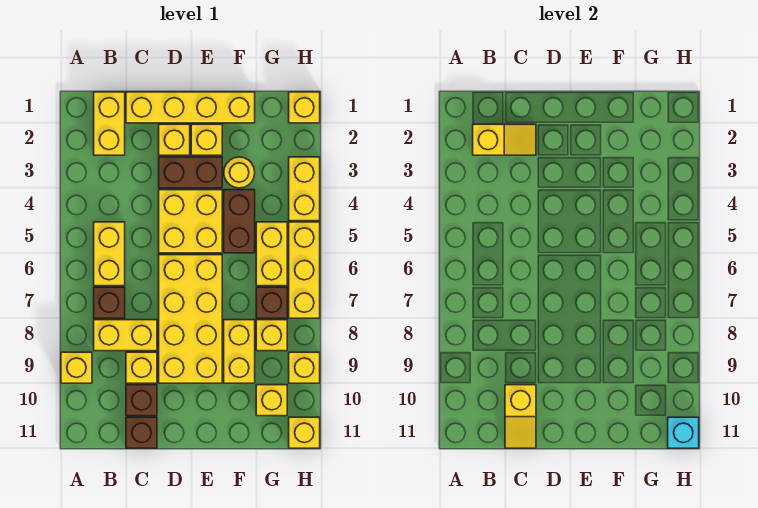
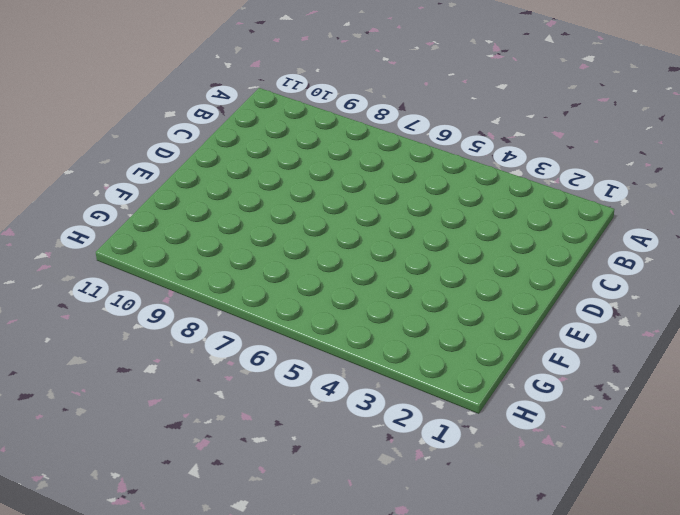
none -> yellow brick A9 level 1
none -> yellow brick B1:B2 level 1
none -> yellow brick B5:B6 level 1

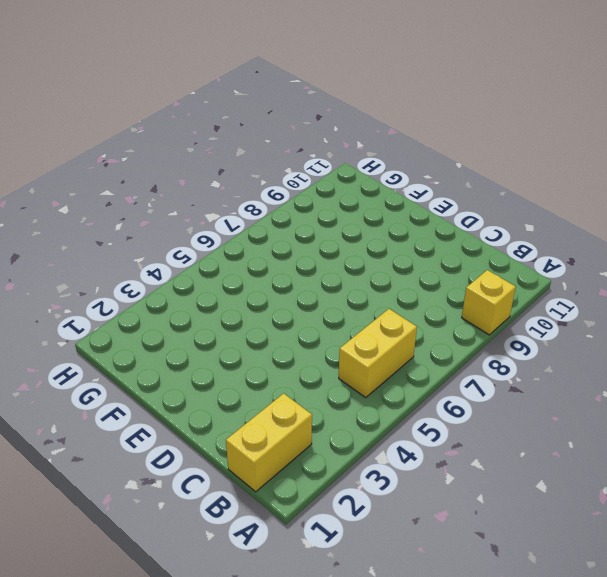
none -> brown brick B7 level 1
none -> yellow brick B8:C8 level 1
none -> yellow brick C1:F1 level 1

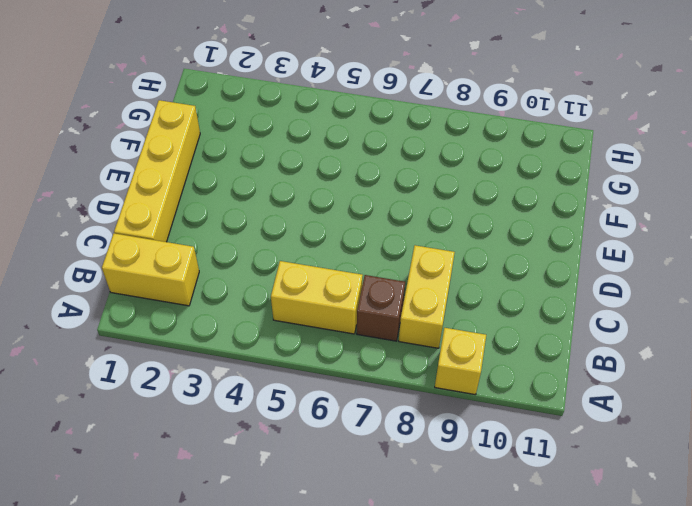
none -> yellow brick C9 level 1
none -> brown brick C10 level 1
none -> brown brick C11 level 1

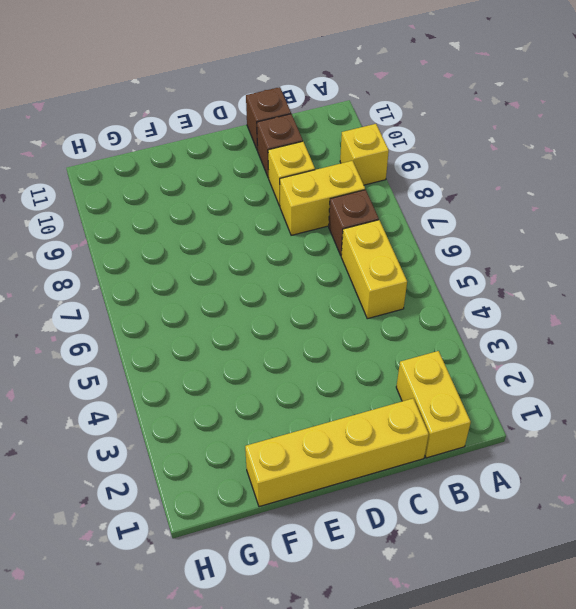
none -> yellow brick D2 level 1
none -> brown brick D3:E3 level 1
none -> yellow brick D4:E5 level 1

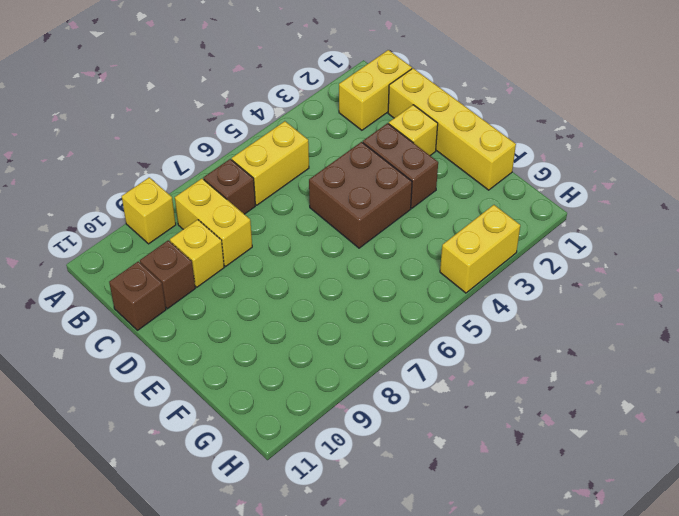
brown brick D4:E5 level 1 -> yellow brick D4:E5 level 1
none -> yellow brick D6:E9 level 1
none -> yellow brick E2 level 1
none -> yellow round brick F3 level 1

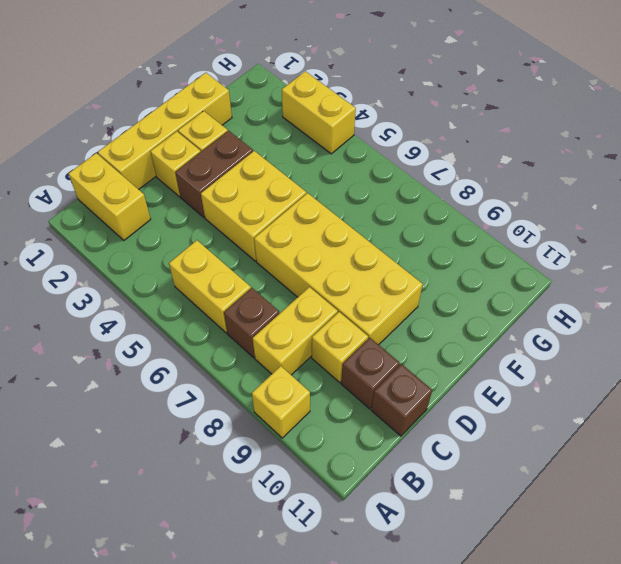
none -> yellow round brick F3 level 1
none -> brown brick F4:F5 level 1
none -> yellow brick F8:F9 level 1

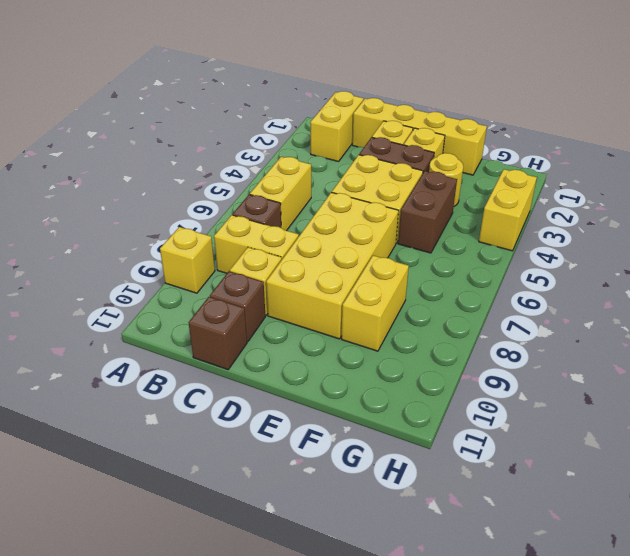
none -> yellow brick G5:G6 level 1
none -> brown brick G7 level 1
none -> yellow brick G8 level 1

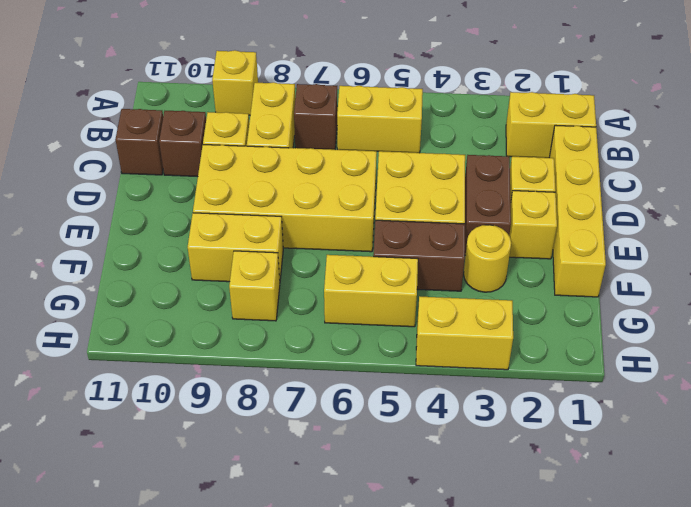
none -> brown brick G7 level 1
none -> yellow brick G10 level 1
none -> yellow brick H1 level 1

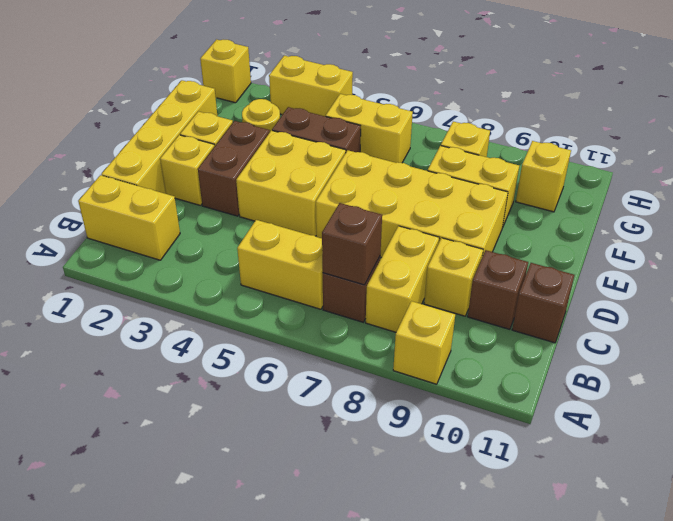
brown brick B7 level 2 -> brown brick G7 level 1
none -> yellow brick H5:H7 level 1
none -> yellow brick H9 level 1
none -> yellow brick H11 level 1

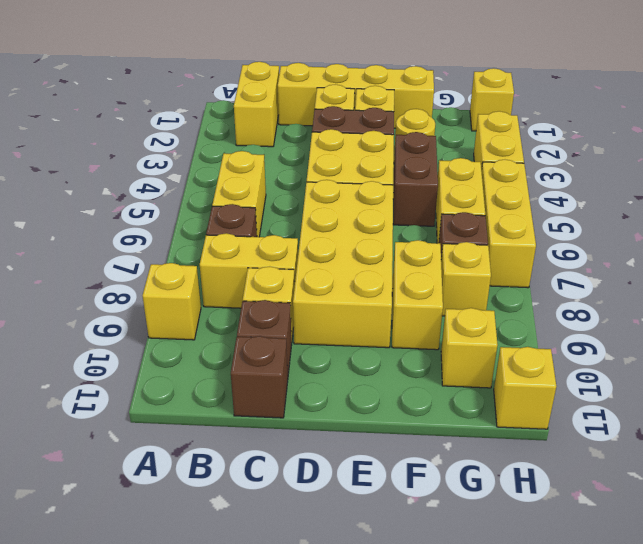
none -> yellow brick H9 level 1
none -> yellow slope B2:C2 level 2 top B
none -> yellow slope C10:C11 level 2 top 10

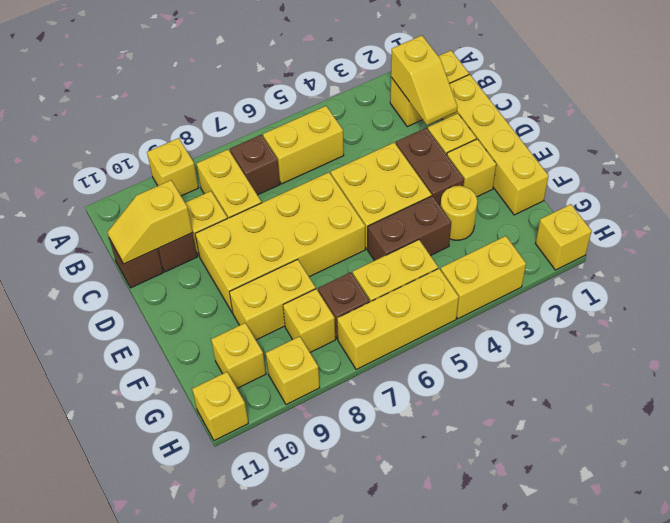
none -> cyan brick H11 level 2

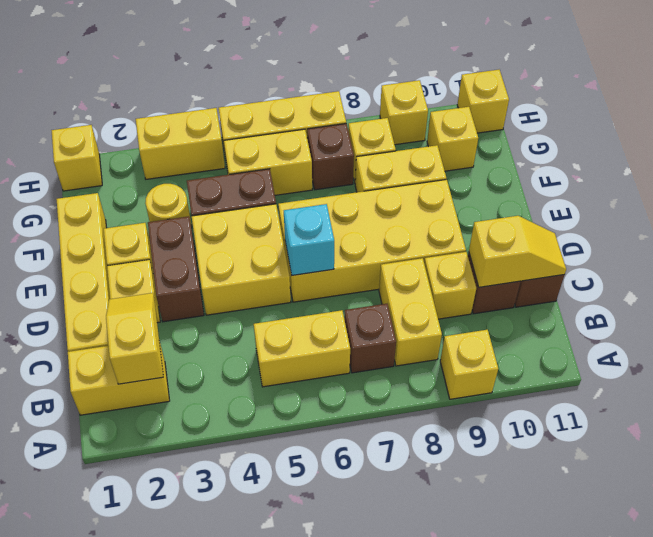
cyan brick D6 level 2 -> cyan brick H11 level 2

